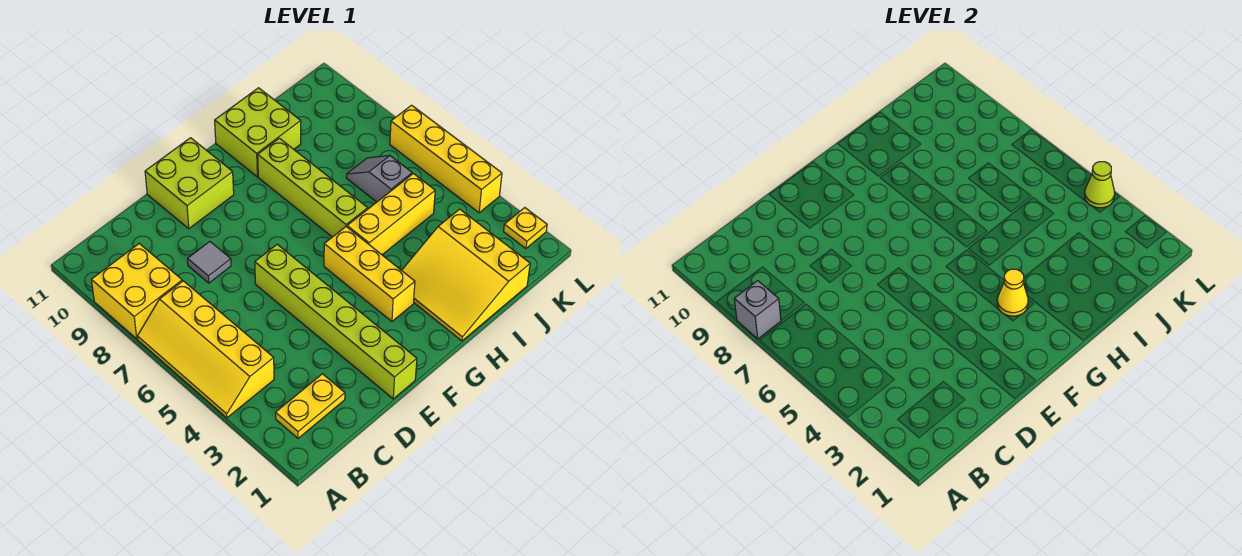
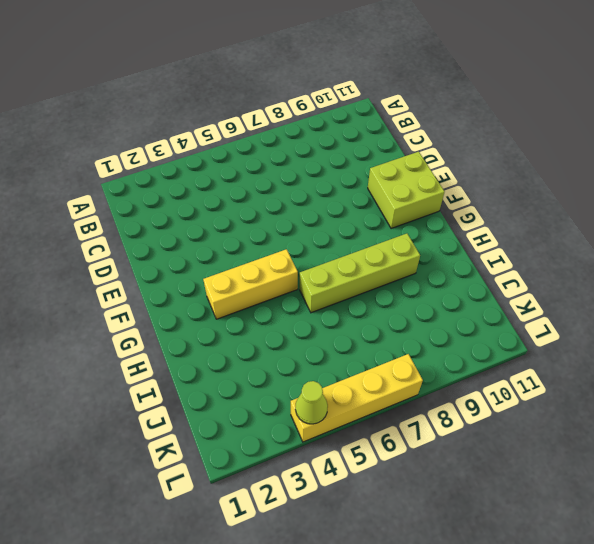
none -> yellow slope A4:B7 level 1 top B
none -> yellow brick A8:B9 level 1
none -> yellow plate B2:C2 level 1

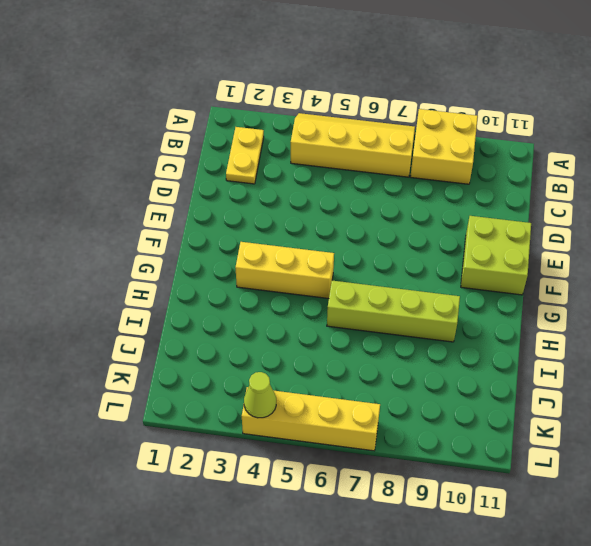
none -> grey tile D8 level 1
none -> lime brick E1:E6 level 1
none -> yellow slope H1:J3 level 1 top J

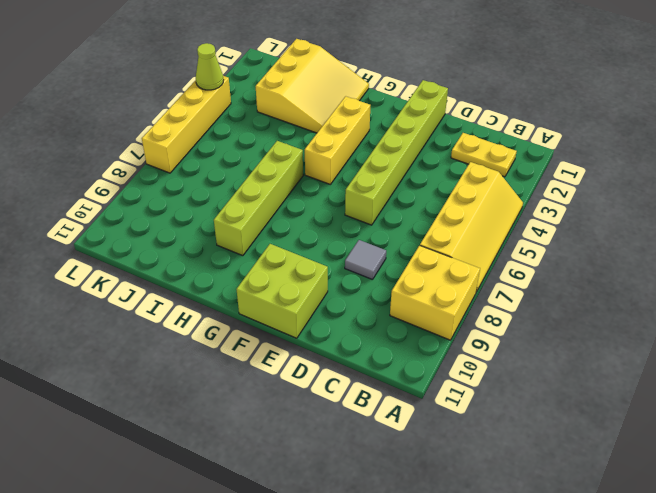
none -> yellow brick H5:J5 level 1
none -> lime brick H10:I11 level 1
none -> grey slope J6:J7 level 1 top 6

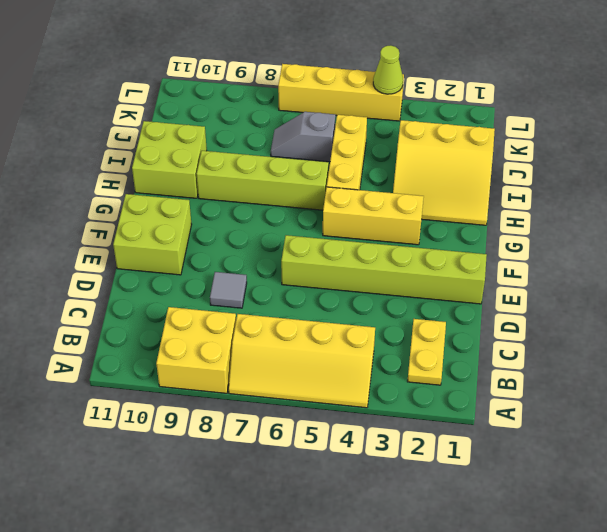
none -> yellow plate L2 level 1
none -> grey brick A8 level 2
none -> yellow cone G3 level 2

